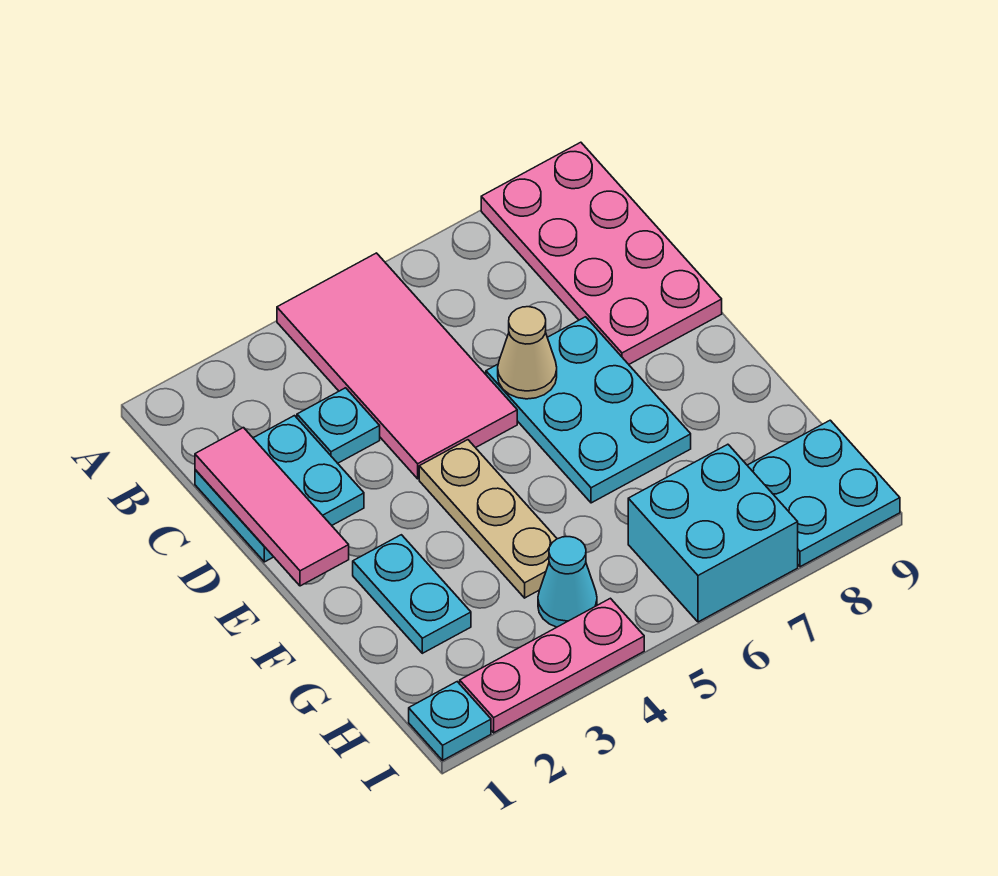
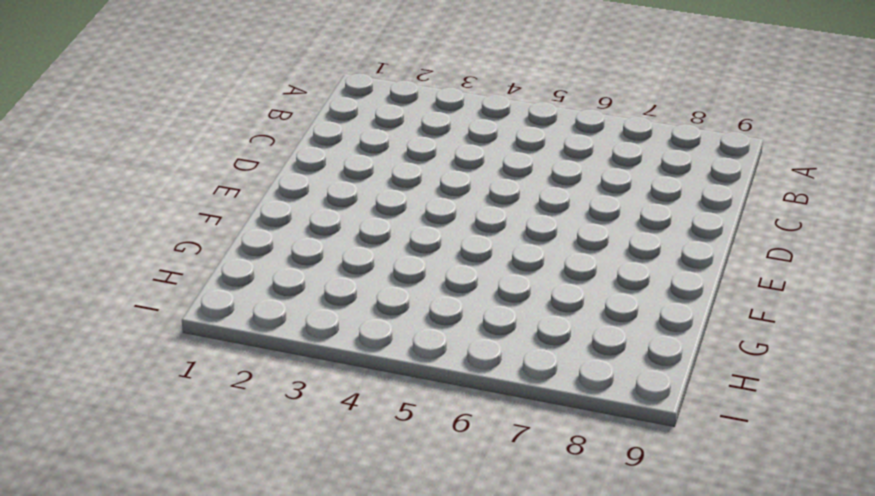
none -> pink tile A4:D5 level 1
none -> pink plate A8:D9 level 1
none -> cyan plate C1:D2 level 1

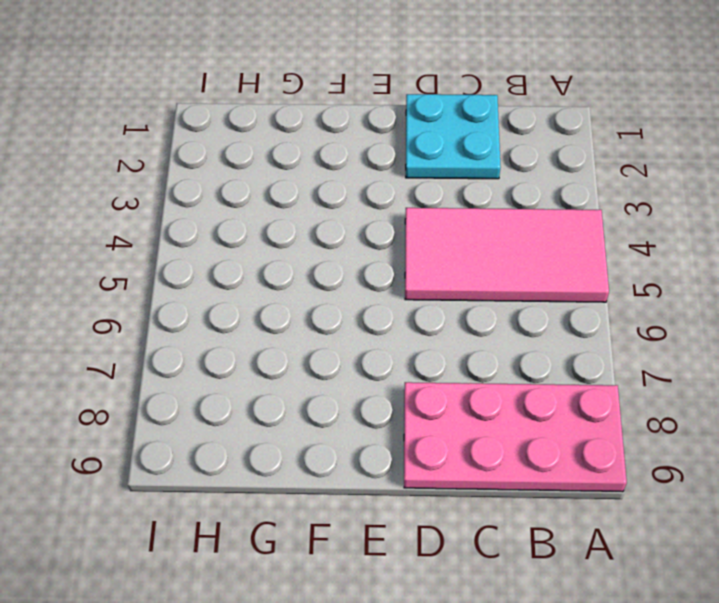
none -> cyan plate C3 level 1
none -> cyan plate D6:F7 level 1
none -> tan plate E4:G4 level 1

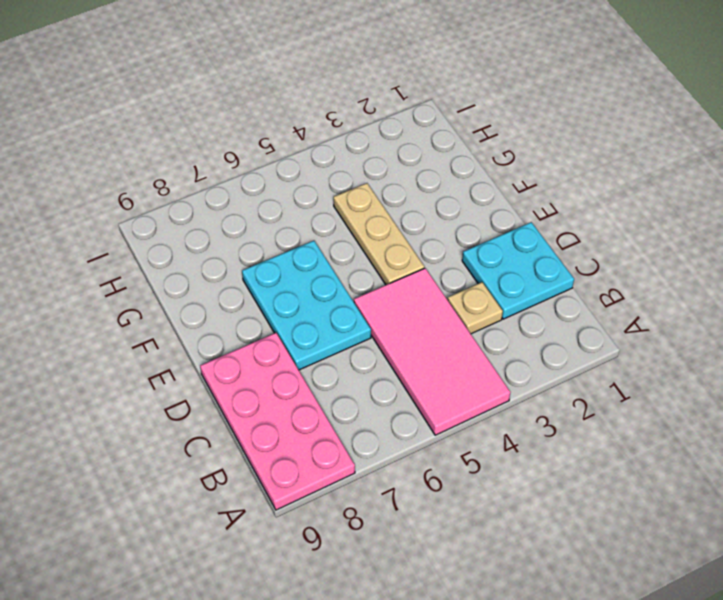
tan plate C3 level 1 -> cyan plate C3 level 1
none -> cyan plate F2:G2 level 1
none -> cyan cone H4 level 1
none -> cyan brick H6:I7 level 1

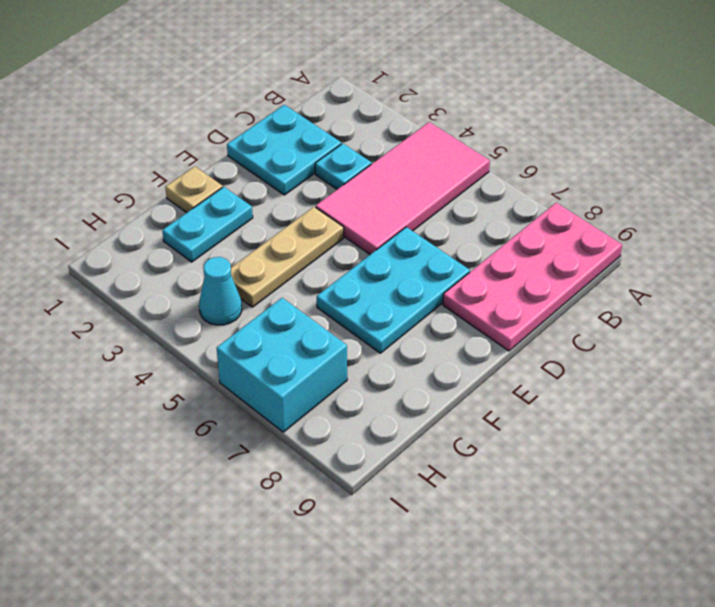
tan plate F1 level 1 -> none
none -> cyan plate H8:I9 level 1
none -> cyan plate I1 level 1
none -> pink plate I2:I4 level 1

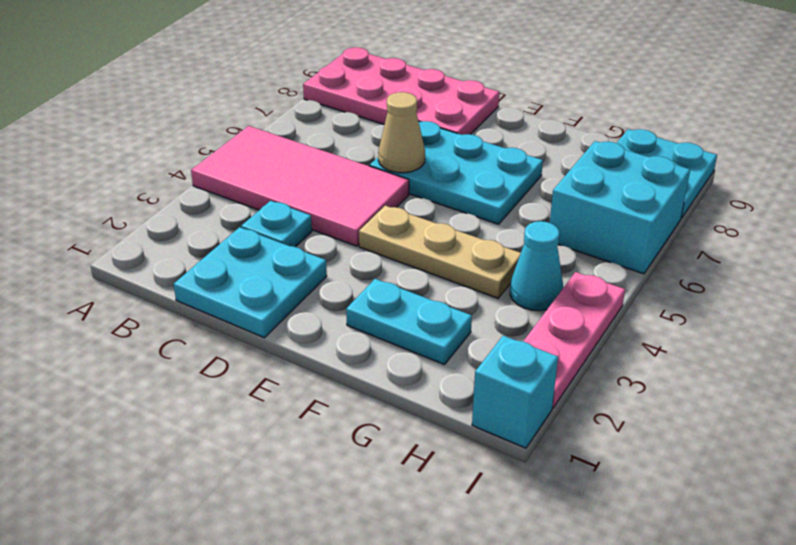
cyan brick I1 level 1 -> cyan plate I1 level 1
none -> pink tile C1:E1 level 2

